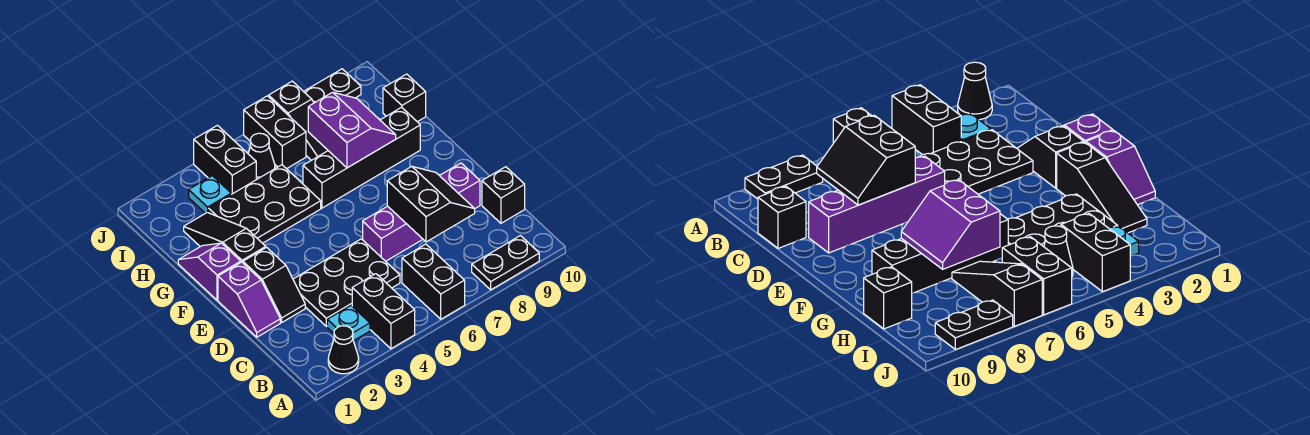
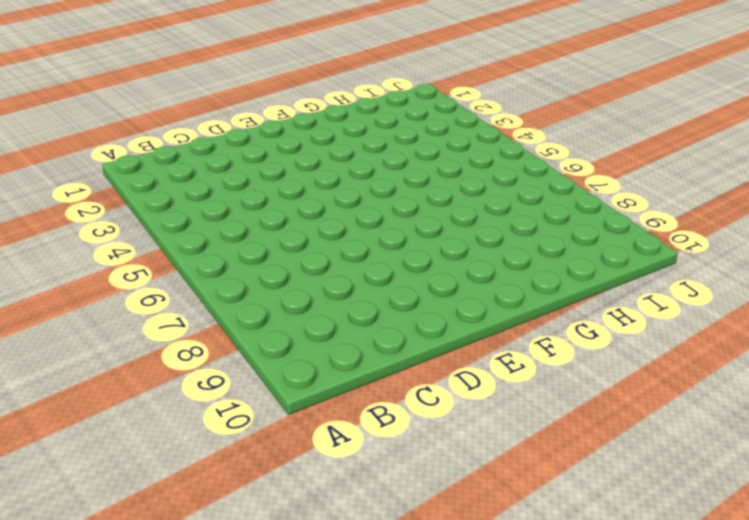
none -> black cone A2 level 1
none -> black brick A4:B4 level 1
none -> black brick A6:B6 level 1

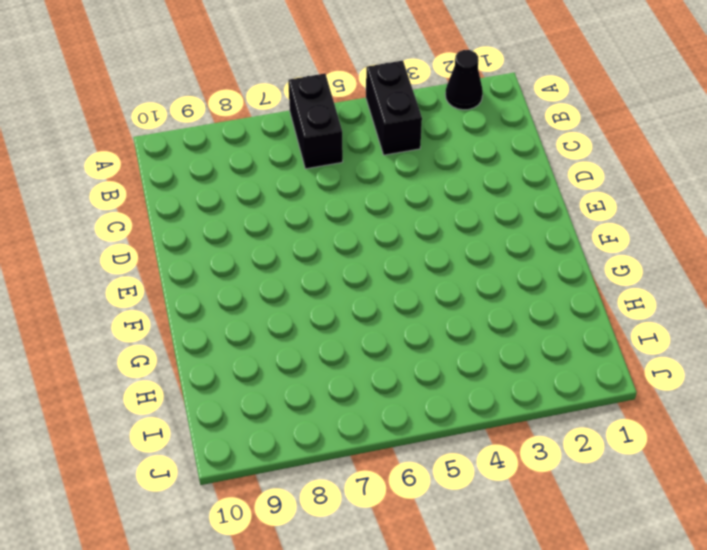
none -> black plate A8:A9 level 1
none -> cyan plate B3 level 1
none -> black plate C3:D5 level 1

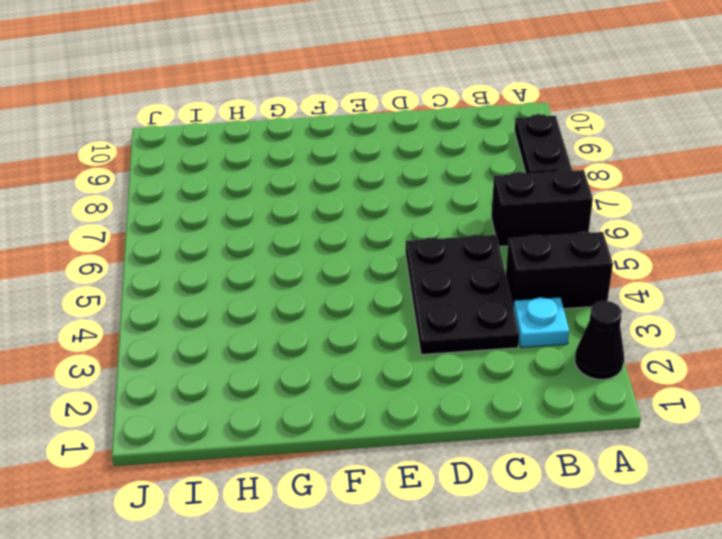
none -> black brick C10 level 1
none -> purple slope D1:E1 level 1 top E
none -> black slope D2:E2 level 1 top E

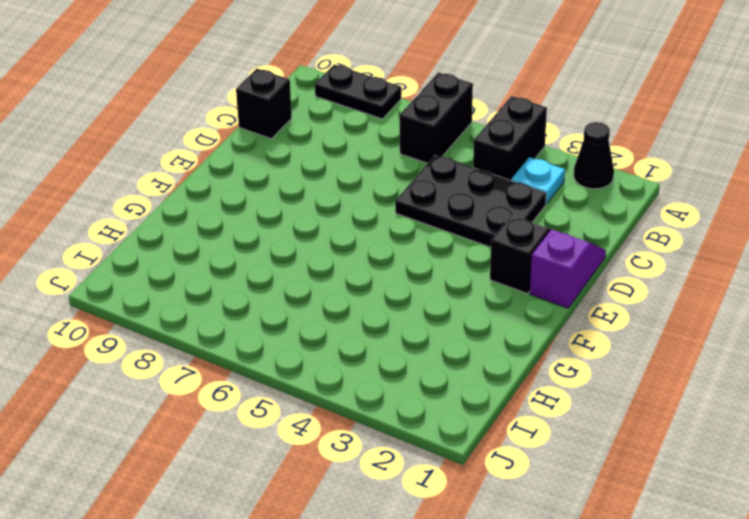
none -> purple brick D6:D9 level 1
none -> purple slope F1:G1 level 1 top F
none -> black slope F2:H2 level 1 top F

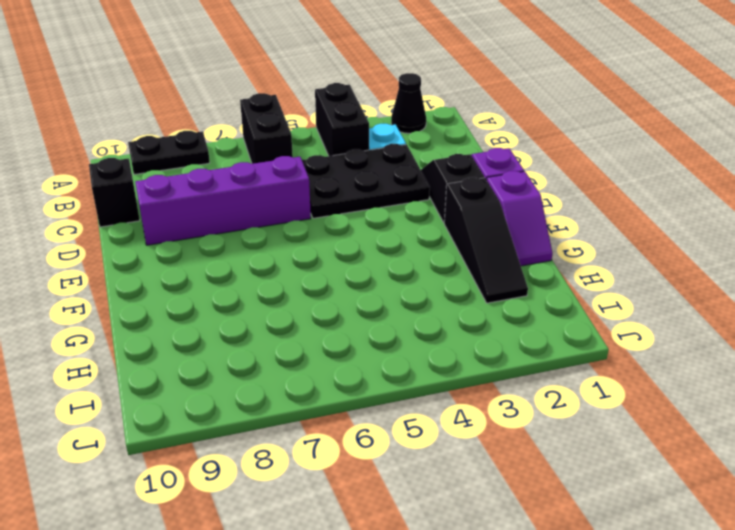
none -> black plate G3:H5 level 1
none -> black brick G6:G9 level 1
none -> black slope H7:J7 level 1 top J

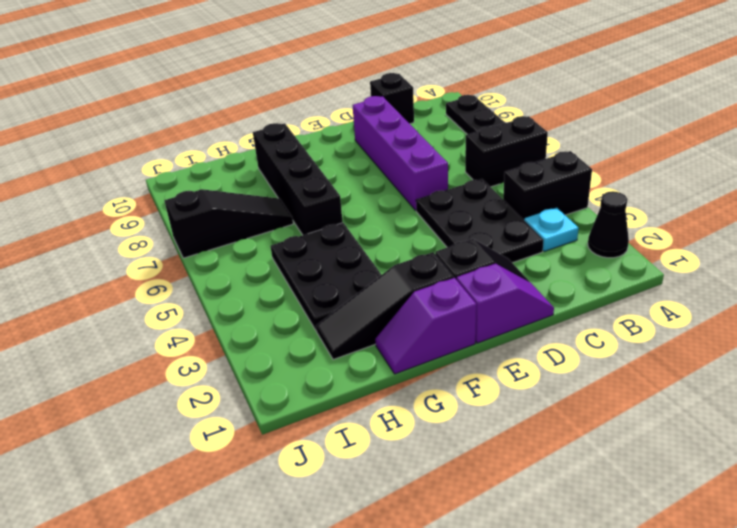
none -> black brick H10 level 1
none -> cyan plate I3 level 1
none -> black brick I4:J4 level 1

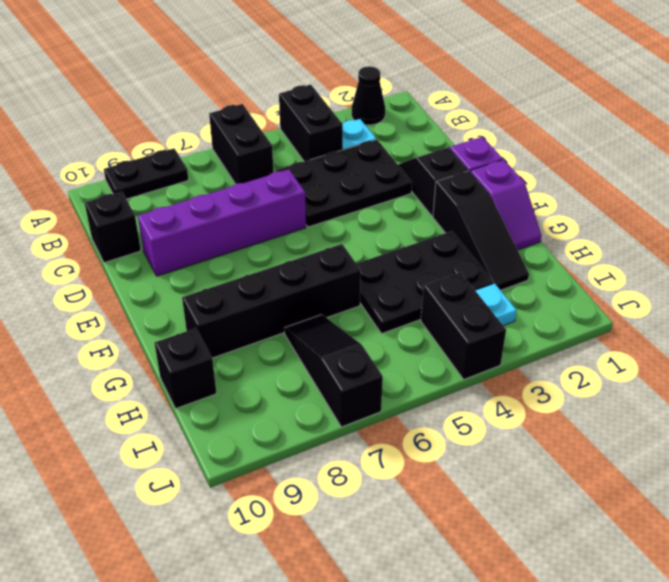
none -> black cone I5 level 1
none -> black brick I6:J6 level 1
none -> black plate J8:J9 level 1

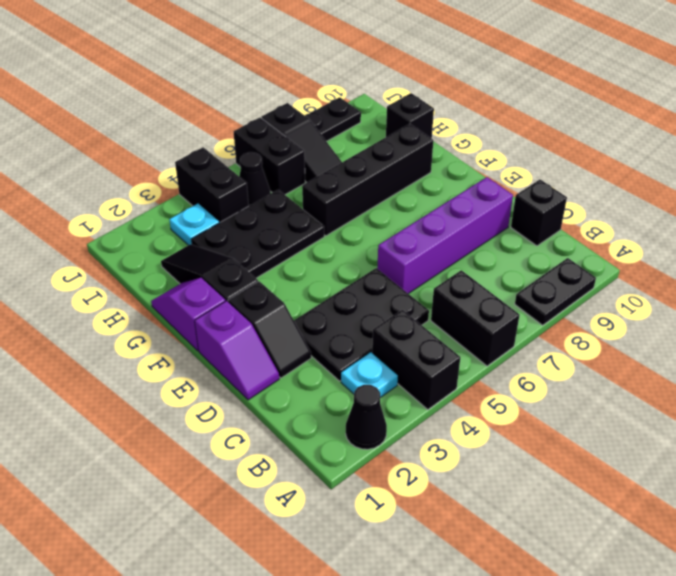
none -> black slope C7:D8 level 2 top 7
none -> purple slope G7:H8 level 2 top 7

